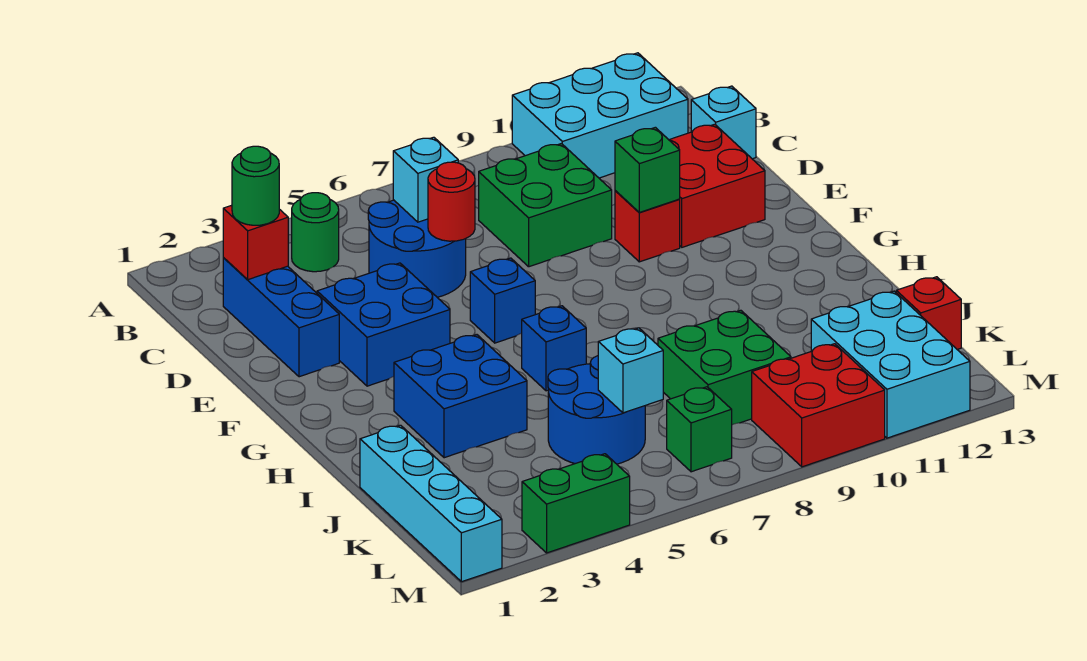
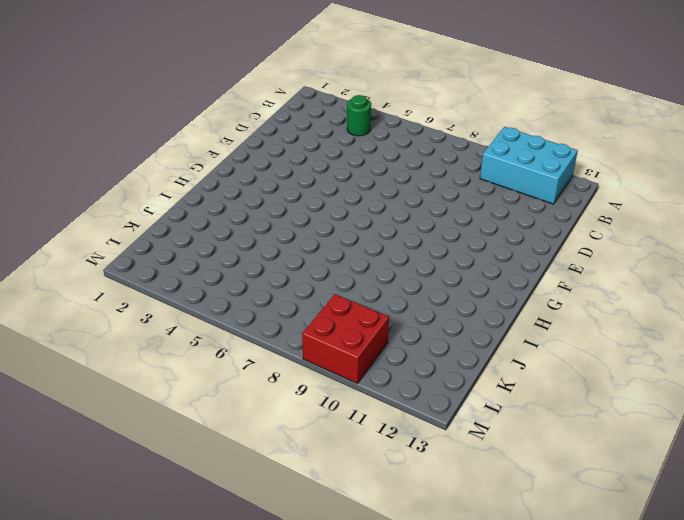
none -> blue brick C2:E2 level 1
none -> blue round brick C5:D6 level 1
none -> green brick C8:D9 level 1

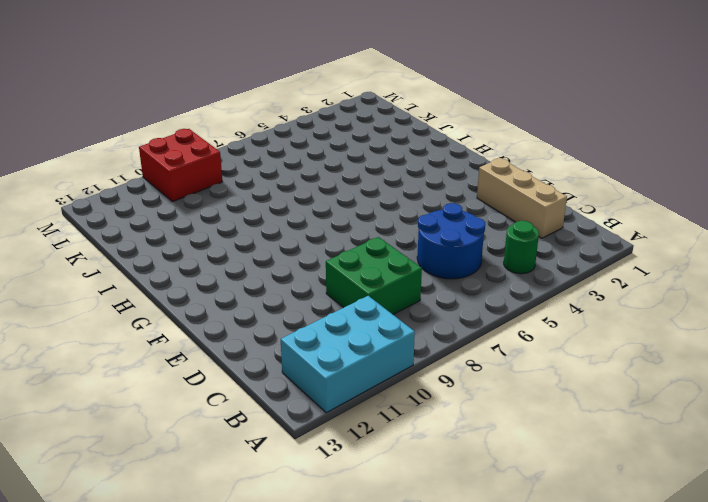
tan brick C2:E2 level 1 -> blue brick C2:E2 level 1
none -> cyan brick C13 level 1
none -> red brick D11:E12 level 1
none -> blue brick E3:F4 level 1

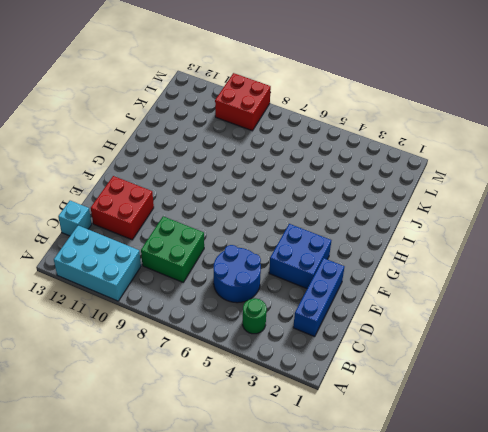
none -> red brick E10 level 1
none -> blue brick F6 level 1
none -> blue brick H3:I4 level 1

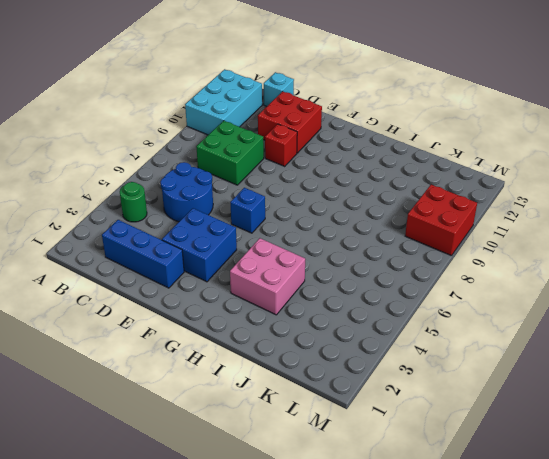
pink brick H3:I4 level 1 -> blue brick H3:I4 level 1
none -> blue brick H6 level 1
none -> cyan brick J1:M1 level 1
none -> blue round brick J5:K6 level 1

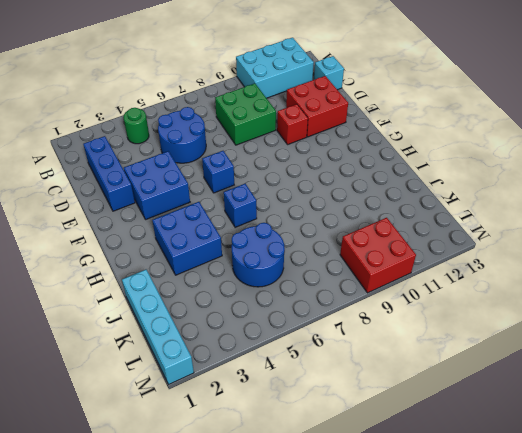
none -> green brick J8:K9 level 1
none -> cyan brick K11:M12 level 1
none -> red brick K13 level 1

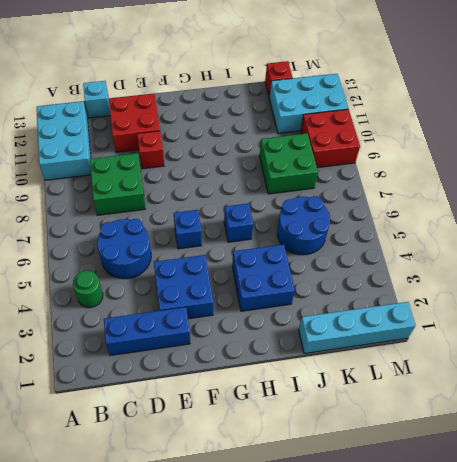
none -> green brick L7 level 1
none -> green brick M3:M4 level 1
none -> red brick C2 level 2

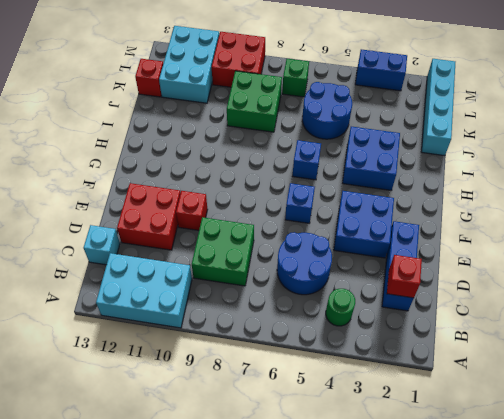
blue brick M3:M4 level 1 -> green brick M3:M4 level 1
none -> cyan brick C6 level 2
none -> red round brick D6 level 2
none -> green brick E10 level 2

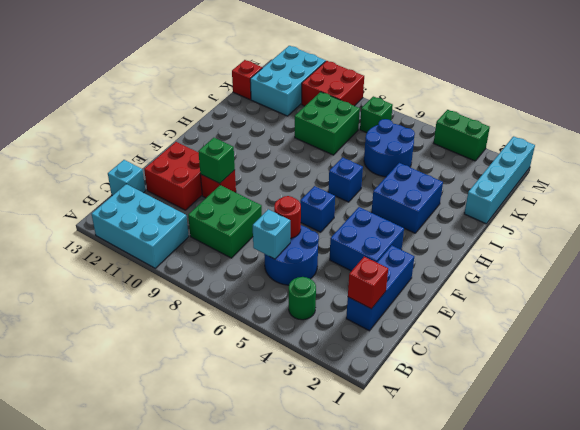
none -> cyan brick K6 level 2
none -> green round brick C2 level 3

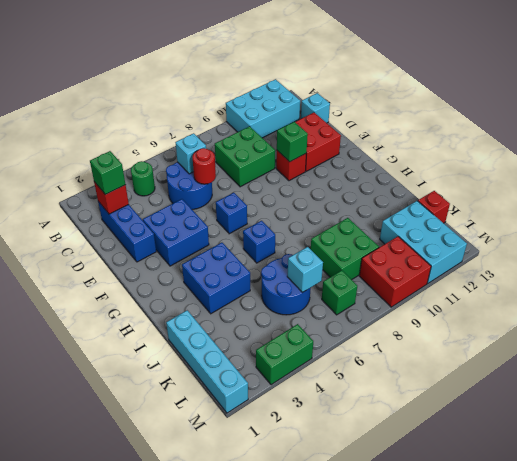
green brick C2 level 3 -> green round brick C2 level 3

